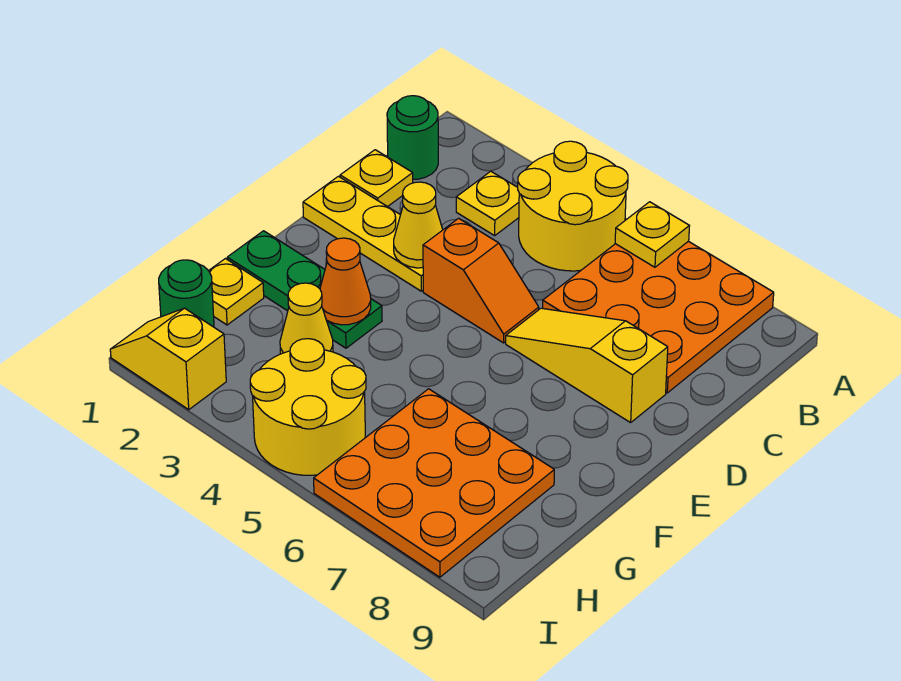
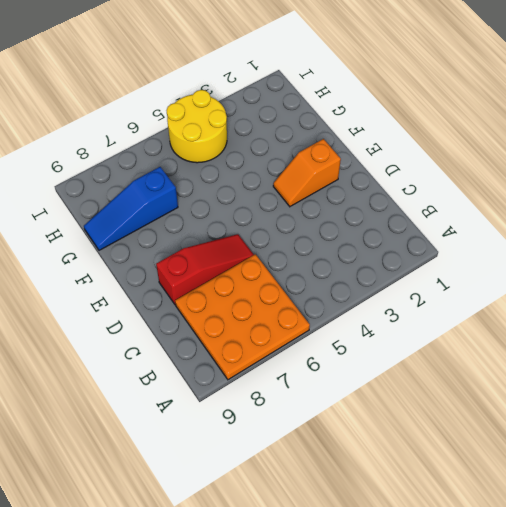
red slope D6:D8 level 1 top 8 -> yellow slope D6:D8 level 1 top 8
orange slope E2:E3 level 1 top 2 -> orange slope D4:D5 level 1 top 4
blue slope G7:G9 level 1 top 7 -> orange plate G6:I8 level 1
none -> yellow round brick A4:B5 level 1
none -> green round brick B1 level 1
none -> yellow plate B3 level 1

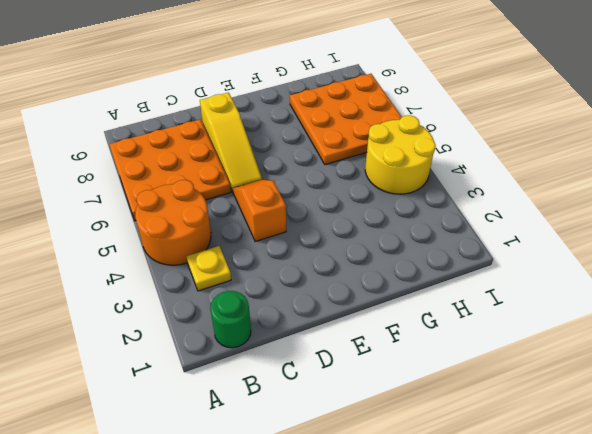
orange round brick A4:B5 level 1 -> yellow round brick A4:B5 level 1
none -> yellow plate C1 level 1
none -> yellow plate D1:D3 level 1
none -> green plate F1:F3 level 1

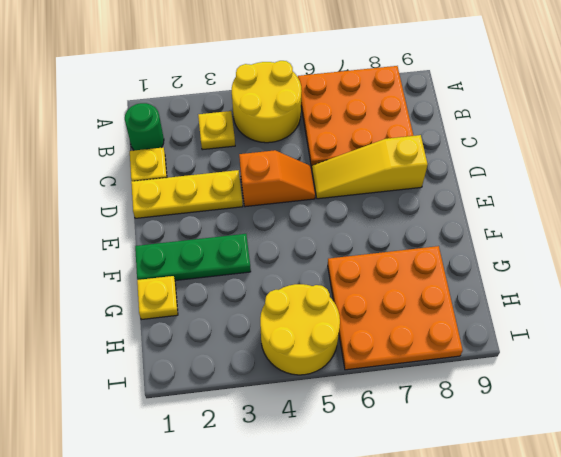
none -> yellow cone G3 level 1
none -> green round brick H1 level 1
none -> yellow slope I1:I2 level 1 top 2

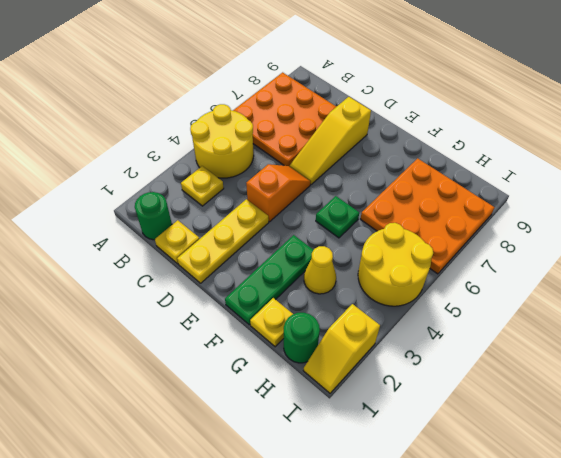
green plate F5 level 1 -> none
none -> yellow plate A6 level 2
none -> yellow cone D3 level 2
none -> orange cone F3 level 2

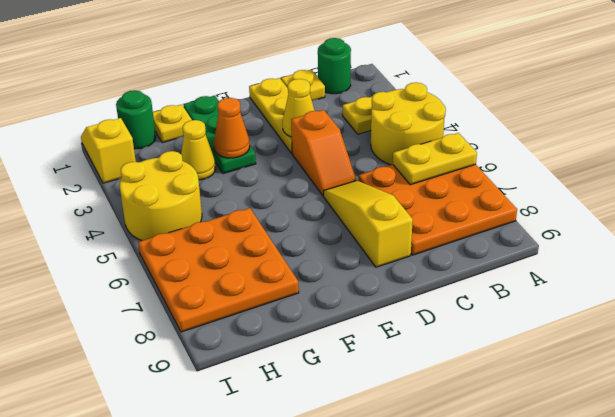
yellow plate A6:B6 level 2 -> yellow plate A6 level 2

